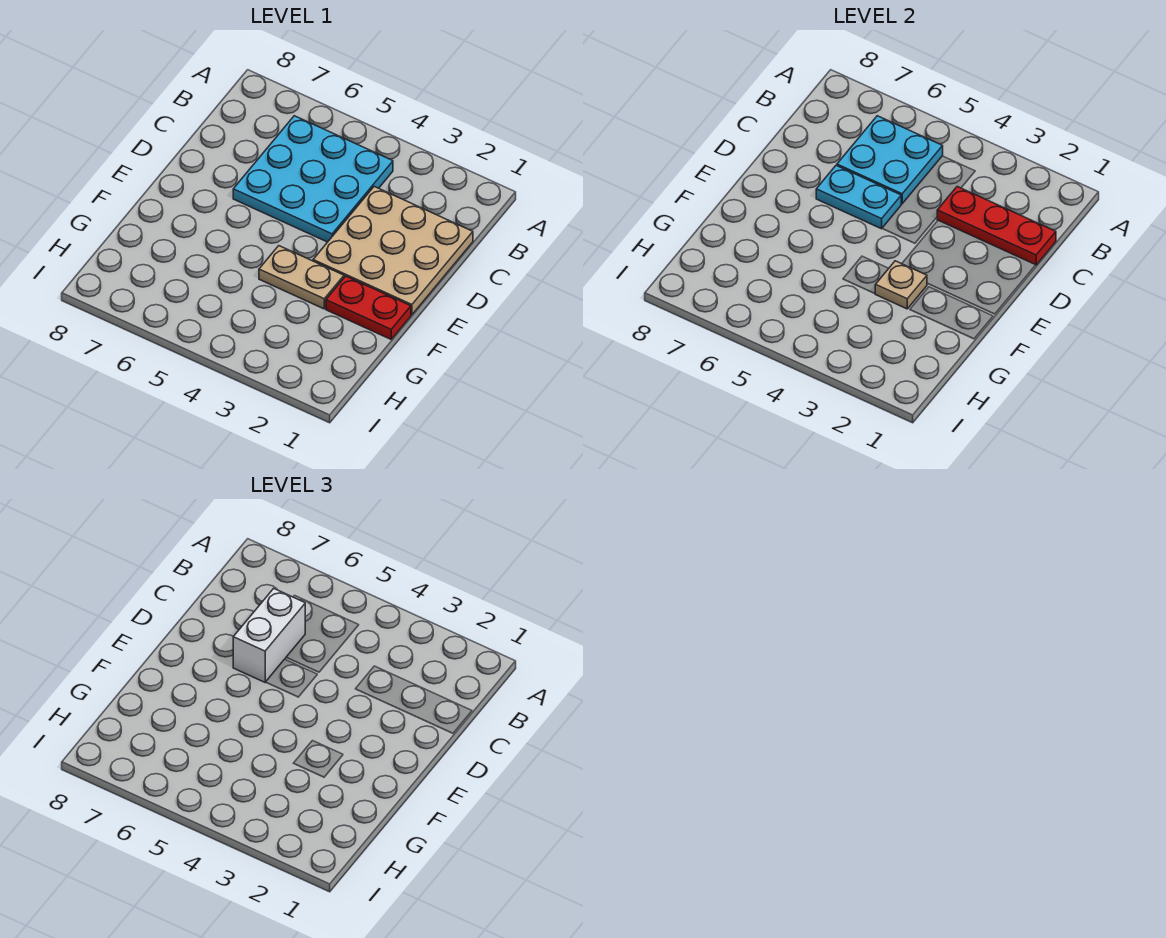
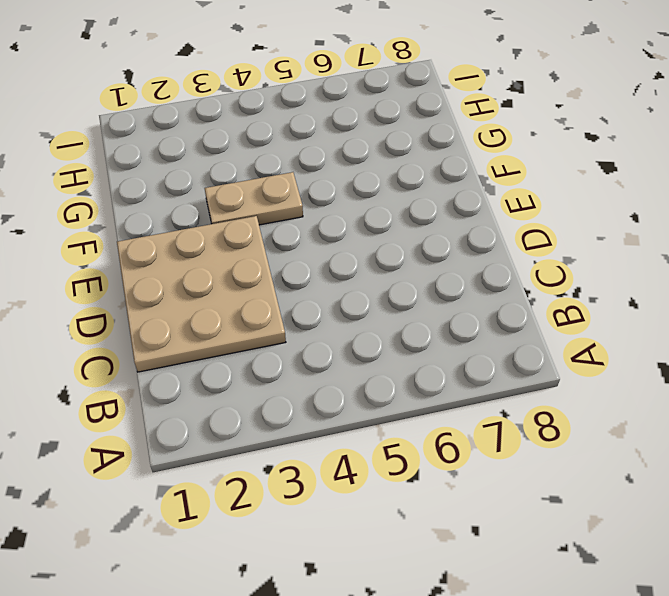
none -> cyan plate B4:D6 level 1
none -> red plate F1:F2 level 1

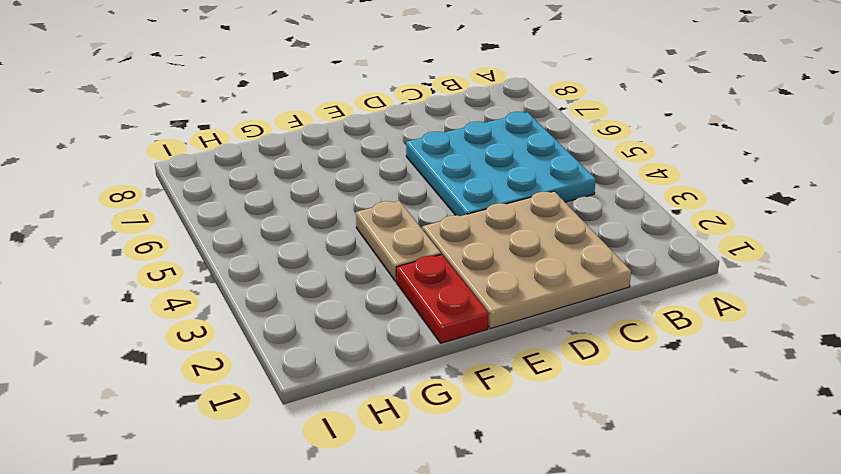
none -> cyan plate B5:C6 level 2
none -> red plate C1:C3 level 2

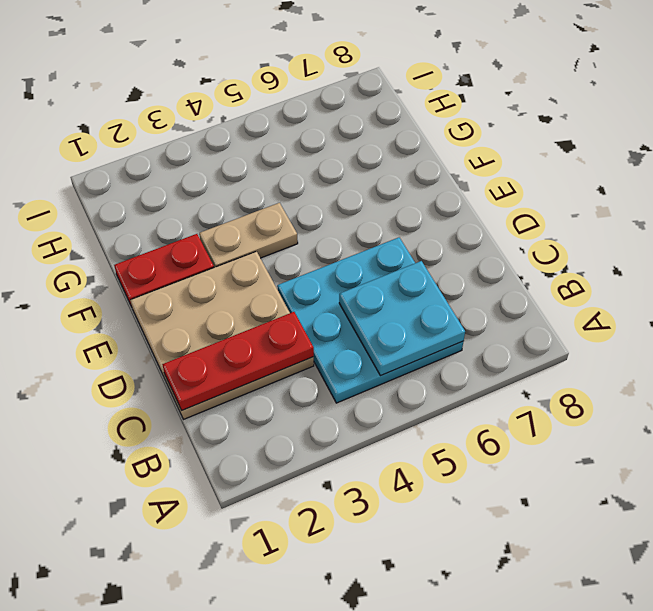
none -> cyan plate D5:D6 level 2
none -> tan plate F3 level 2

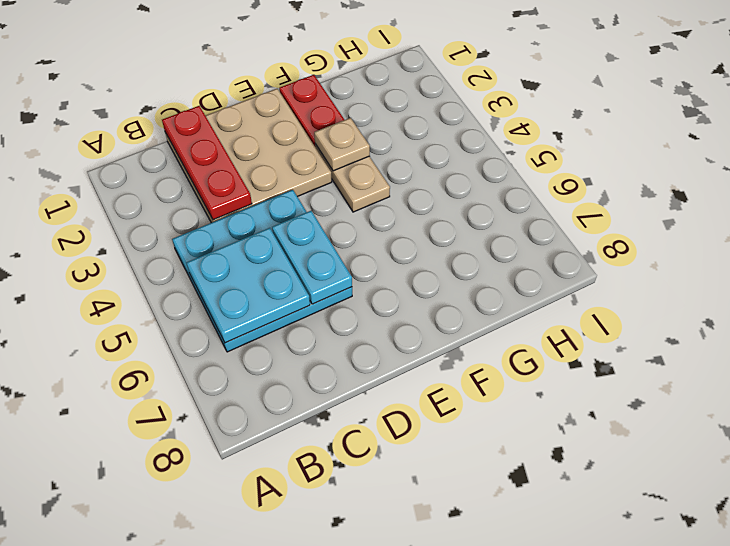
none -> white brick C6:D6 level 3

